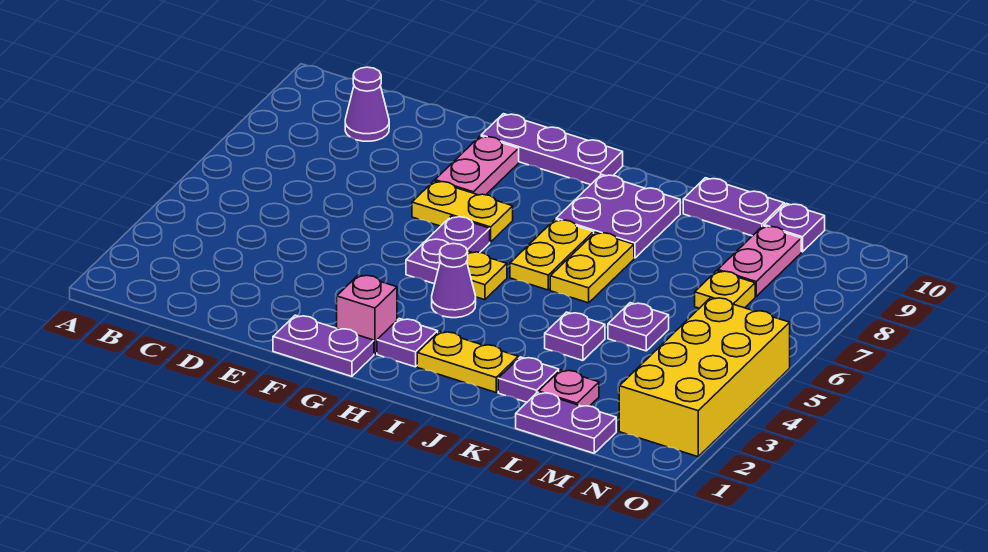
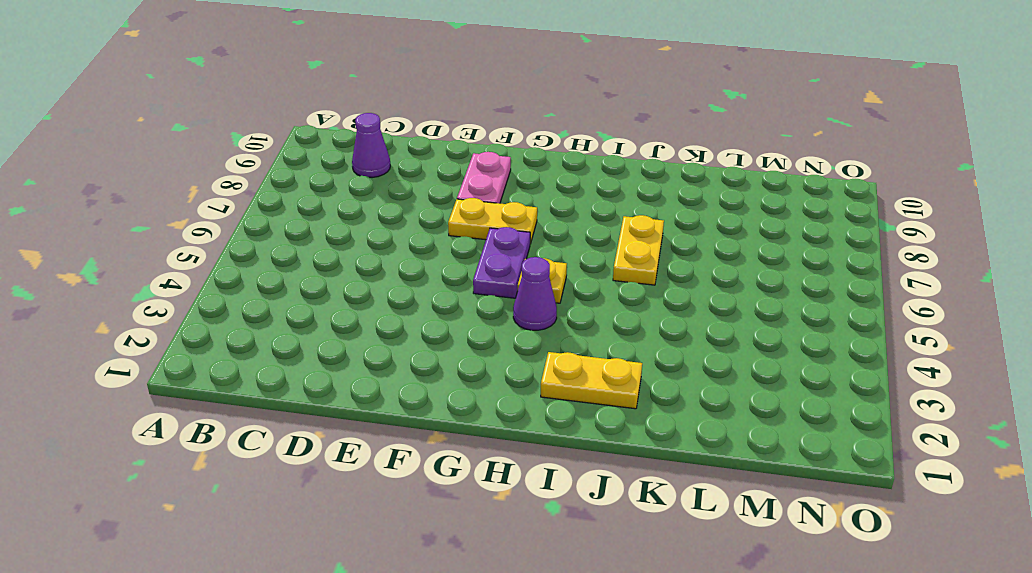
none -> purple plate F1:G1 level 1
none -> purple plate F10:H10 level 1
none -> pink brick G2 level 1

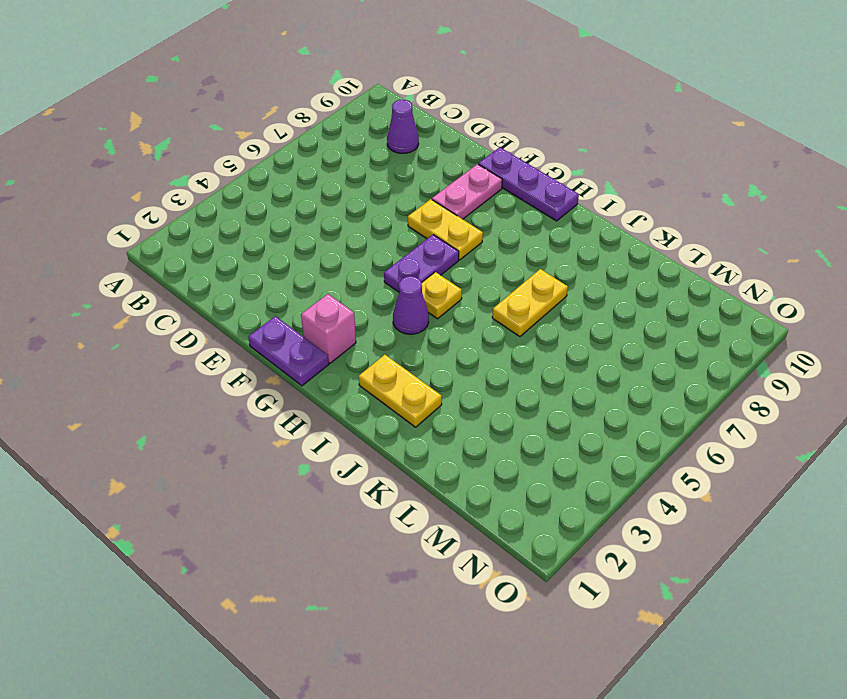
none -> purple plate H2 level 1
none -> yellow plate I6:I7 level 1
none -> purple plate I8:J9 level 1

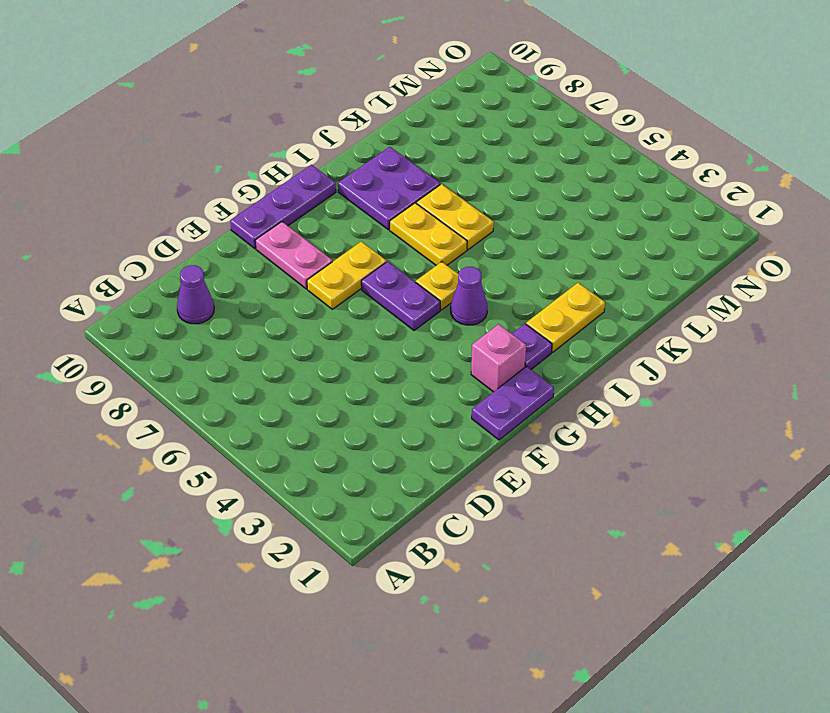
none -> purple plate K2 level 1
none -> purple plate K4 level 1
none -> purple plate K10:L10 level 1

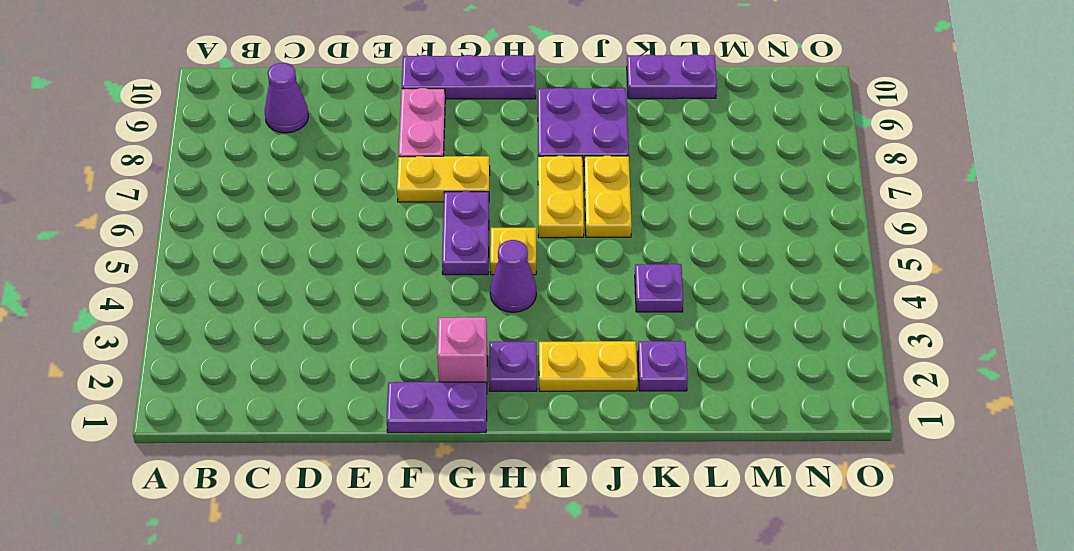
none -> purple plate L1:M1 level 1
none -> pink plate L2 level 1
none -> purple plate L5 level 1

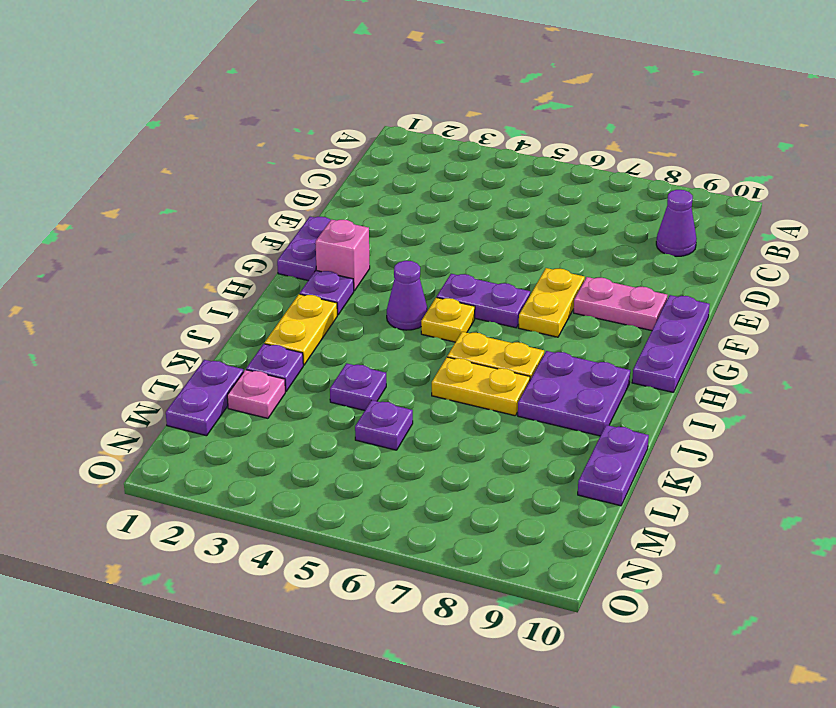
none -> yellow plate M7 level 1
none -> pink plate M8:M9 level 1
none -> purple plate M10 level 1

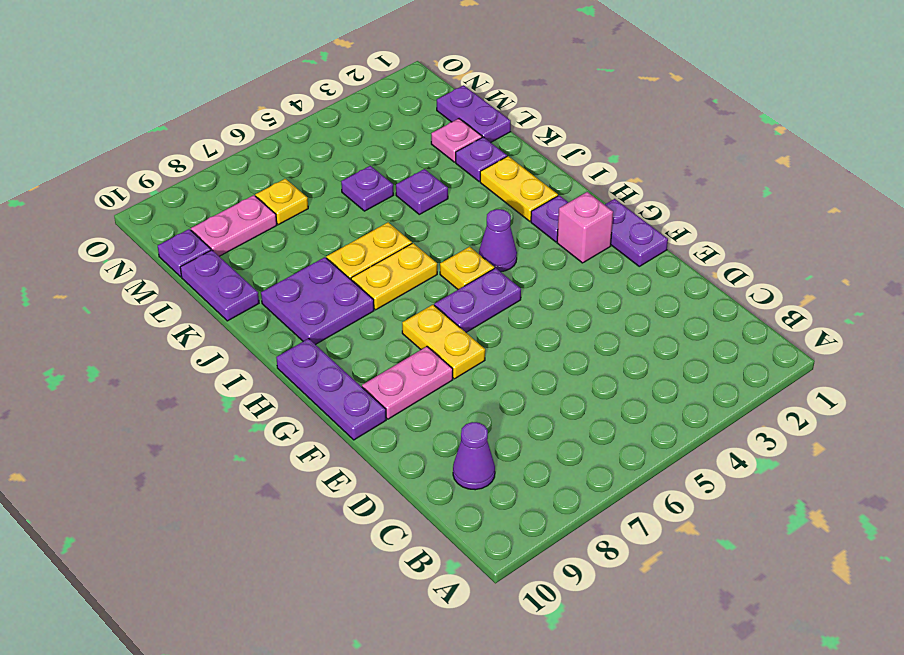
none -> yellow brick N2:O5 level 1

